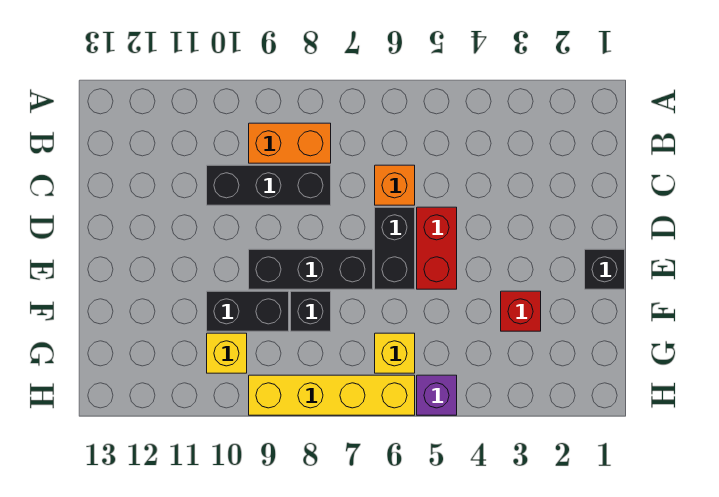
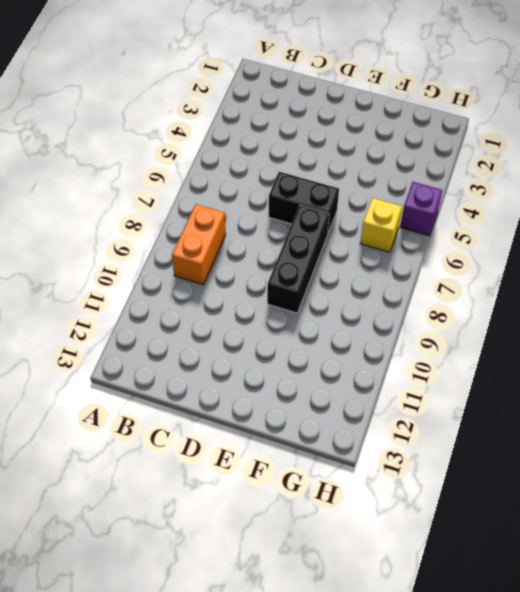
none -> orange brick C6 level 1
none -> black brick C8:C10 level 1
none -> red brick D5:E5 level 1

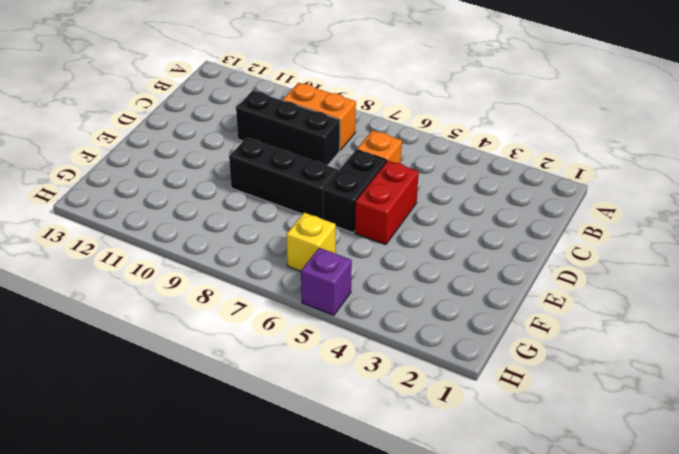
none -> black brick E1 level 1
none -> red brick F3 level 1
none -> black brick F8 level 1

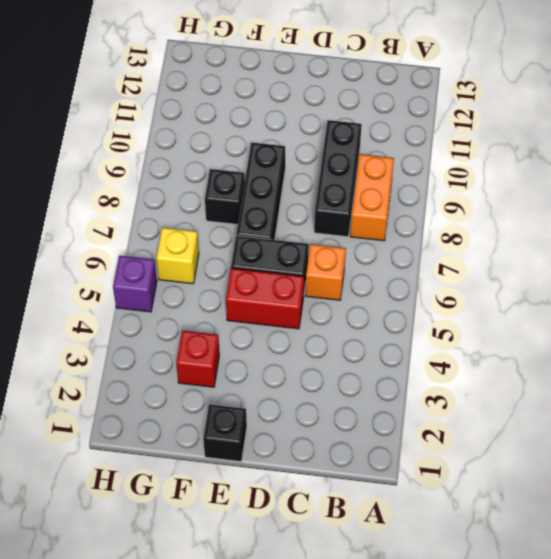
none -> black brick F9:F10 level 1
none -> yellow brick G10 level 1
none -> yellow brick H6:H9 level 1

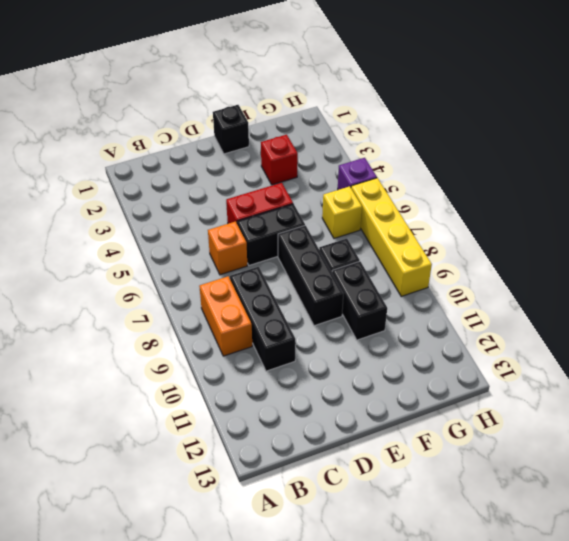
none -> yellow brick G10 level 1

